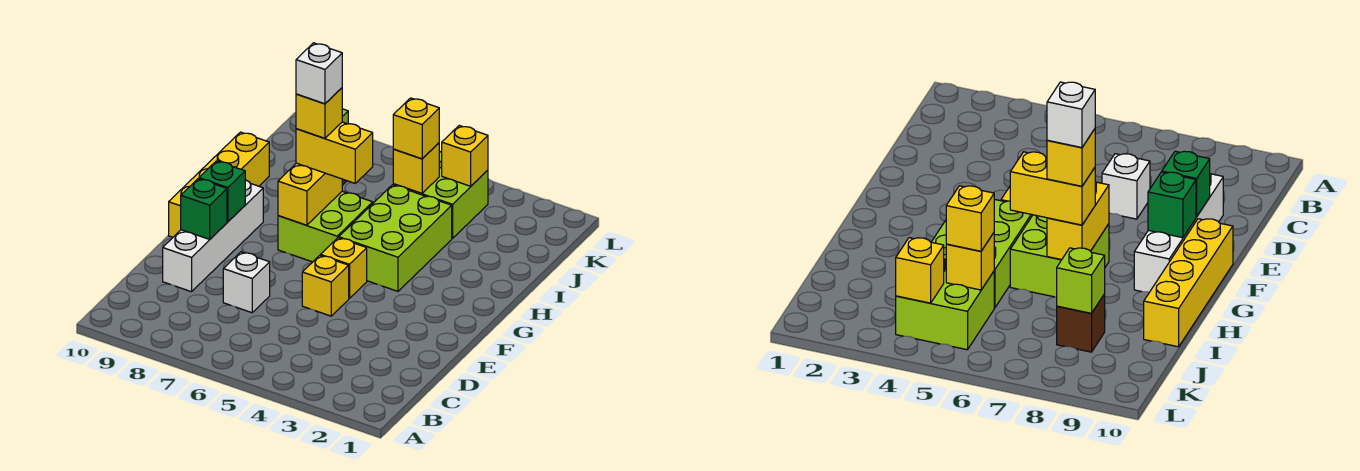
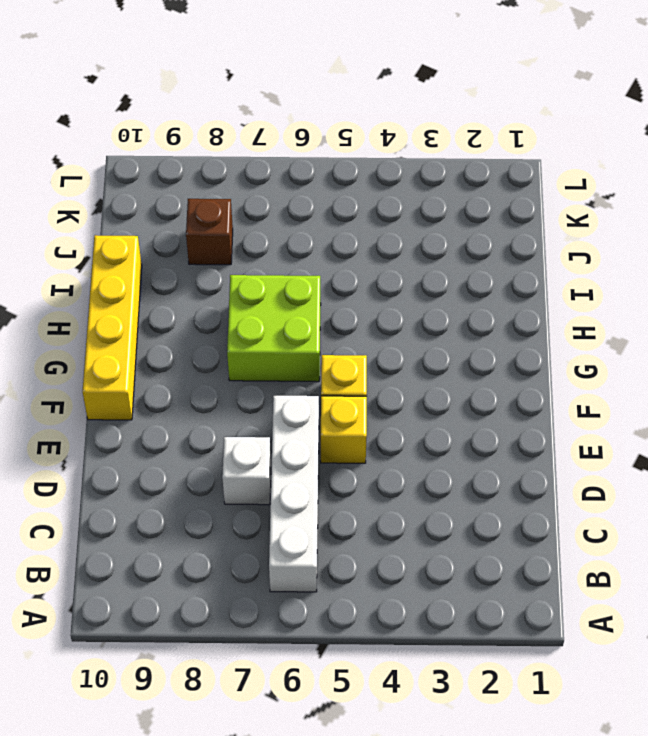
white brick B6:E6 level 1 -> white brick D9:G9 level 1
none -> lime brick G4:I5 level 1
none -> lime brick J4:K5 level 1
none -> green brick E9 level 2

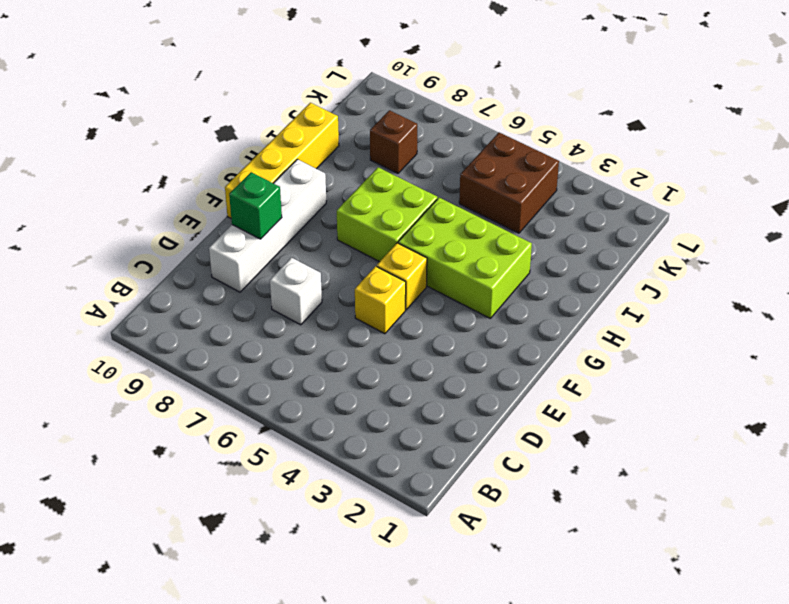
lime brick G3:H5 level 1 -> lime brick G4:I5 level 1
brown brick J4:K5 level 1 -> lime brick J4:K5 level 1
none -> green brick F9 level 2
none -> yellow brick G7:H7 level 2
none -> yellow brick J5 level 2

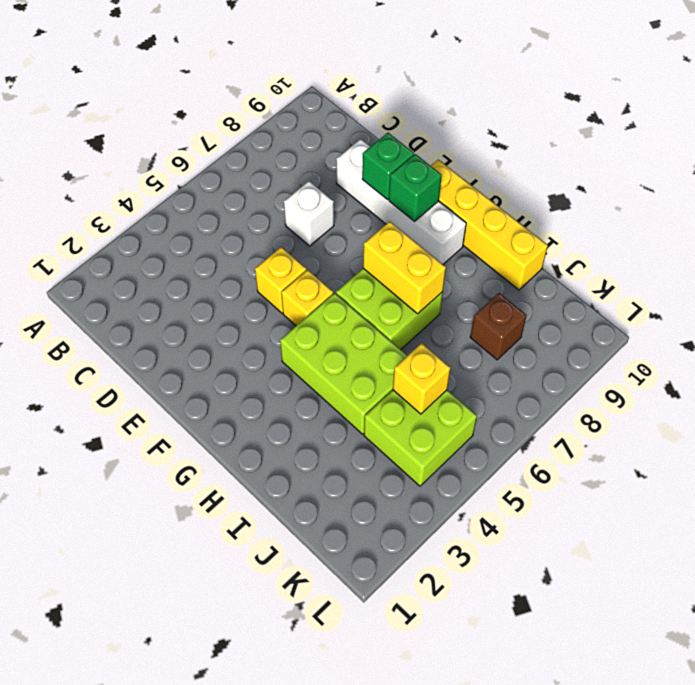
none -> lime brick J8 level 2
none -> yellow brick K4 level 2
none -> yellow brick H6:H7 level 3

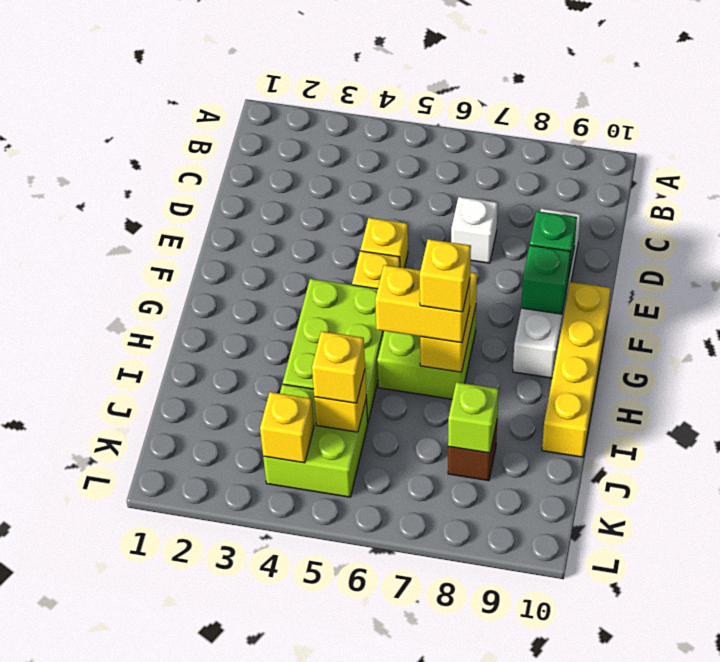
none -> white brick H7 level 5

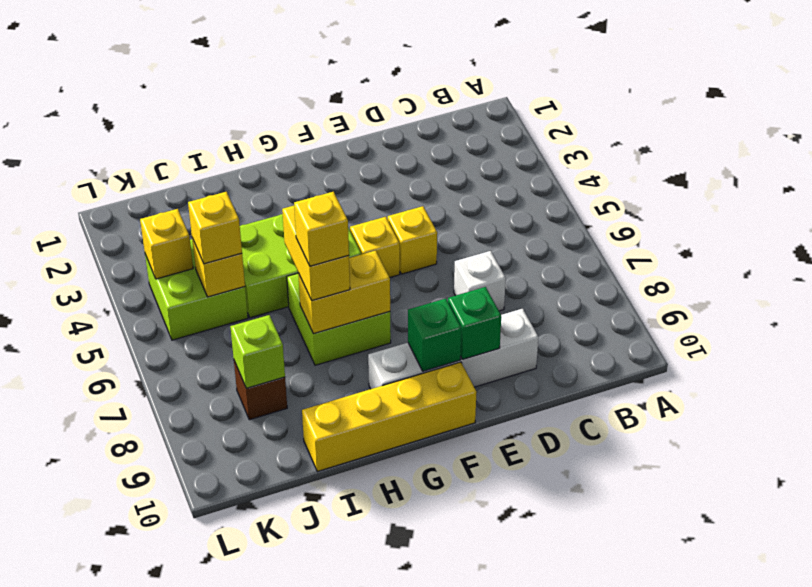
none -> white brick H7 level 5

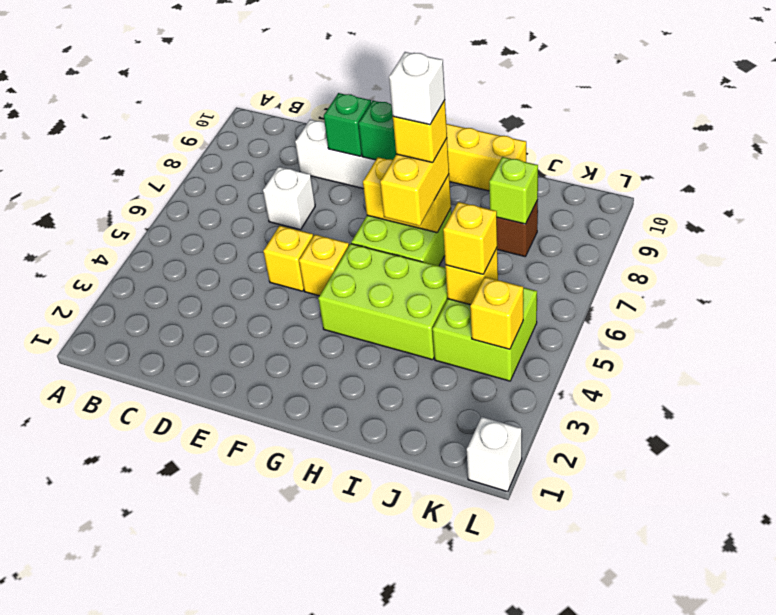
white brick L1 level 1 -> none

